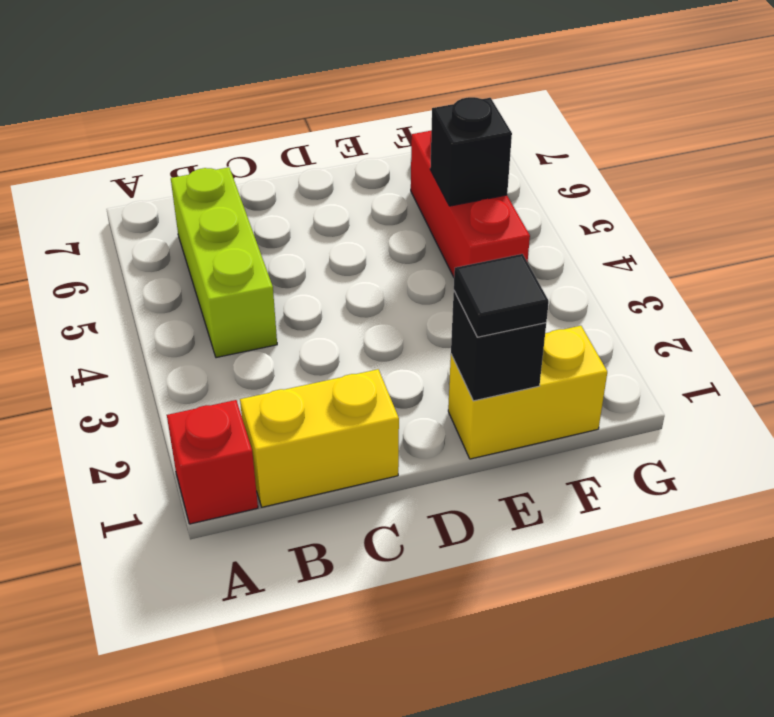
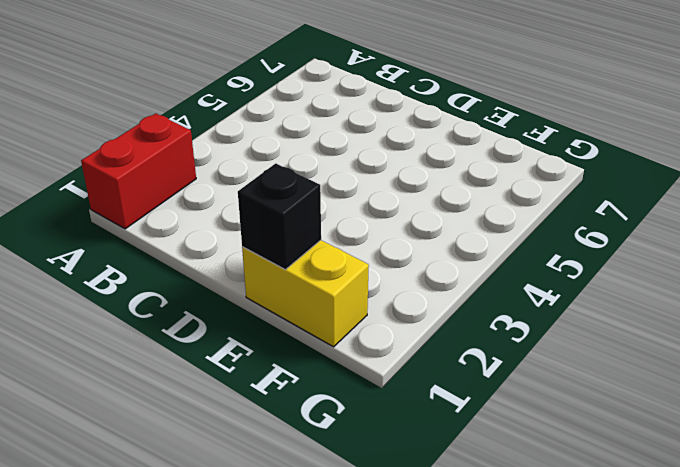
red brick A1:A2 level 1 -> red brick A1 level 1
none -> yellow brick B1:C1 level 1
none -> lime brick B4:B6 level 1

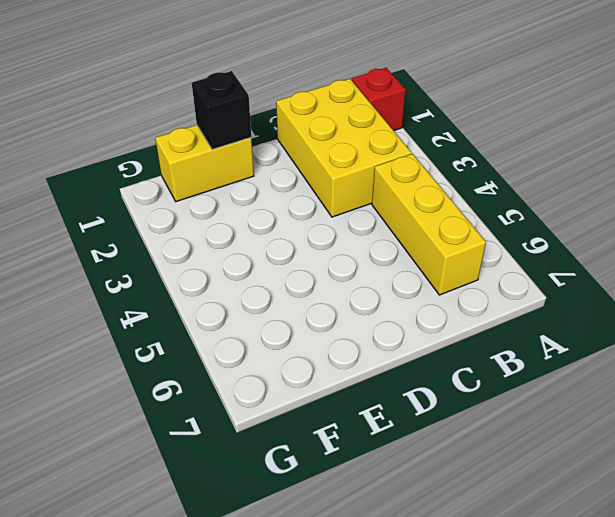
yellow brick B1:C3 level 1 -> yellow brick B1:C1 level 1
yellow brick B4:B6 level 1 -> lime brick B4:B6 level 1
none -> red brick F4:F6 level 1
none -> black brick F5 level 2

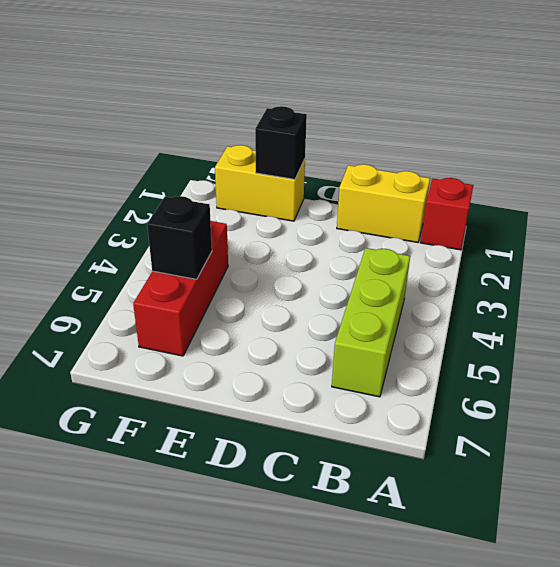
none -> black tile E1 level 3

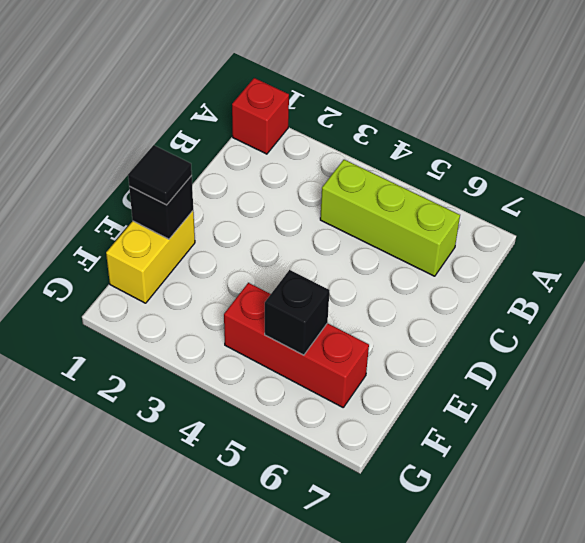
none -> yellow brick B1:C1 level 1

